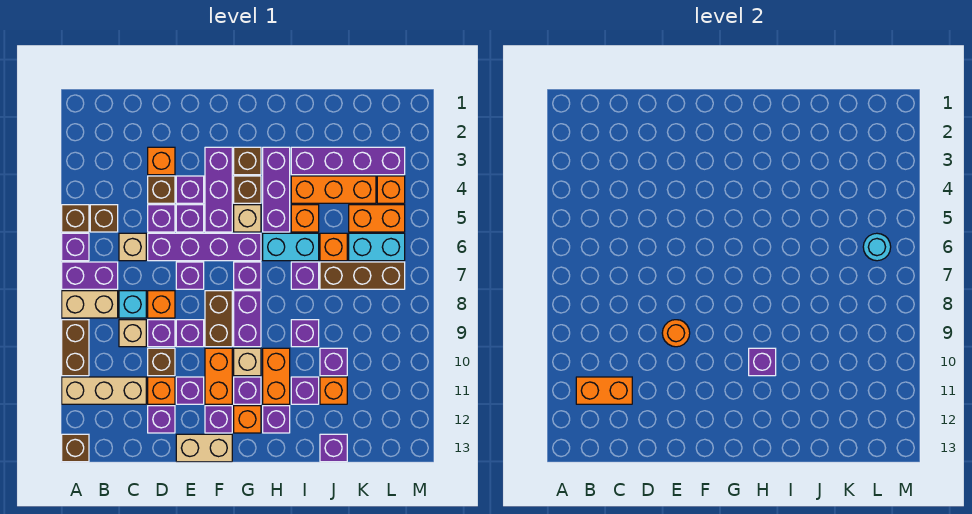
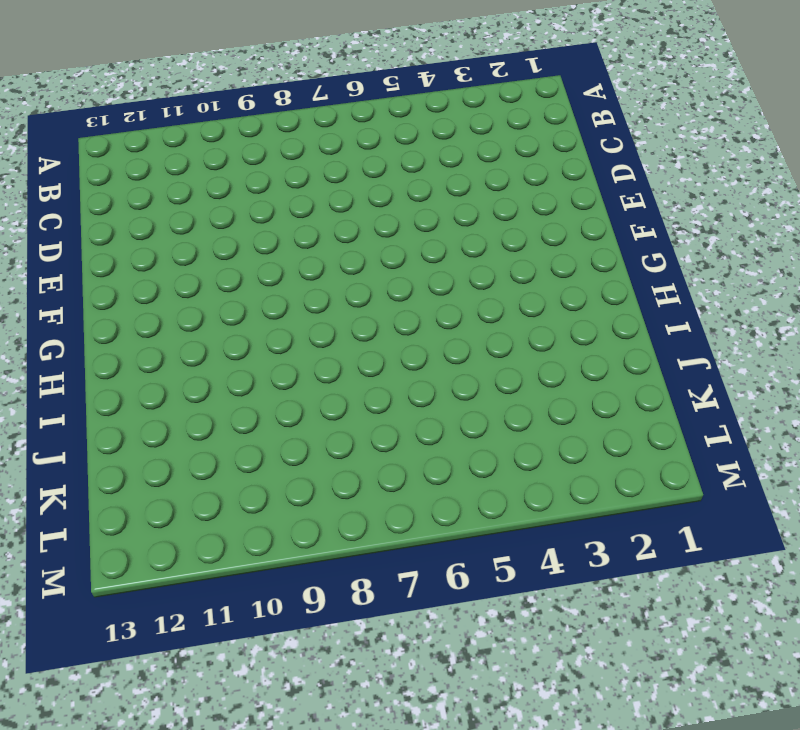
none -> brown brick A5 level 1
none -> purple brick A6 level 1
none -> purple brick A7:B7 level 1
none -> tan brick A8:B8 level 1

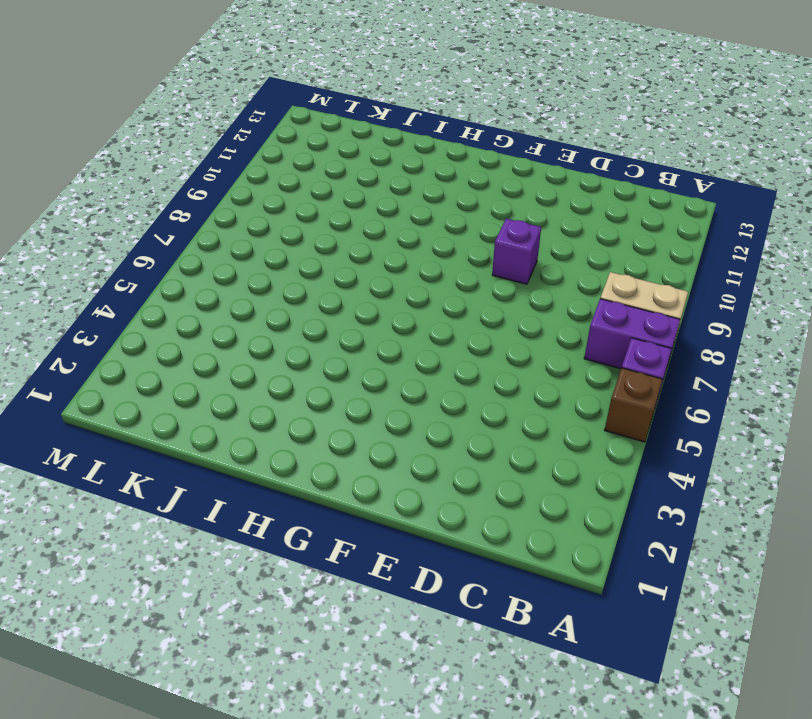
none -> brown brick A9:A10 level 1
none -> tan brick A11:C11 level 1
none -> brown brick A13 level 1
none -> brown brick B5 level 1

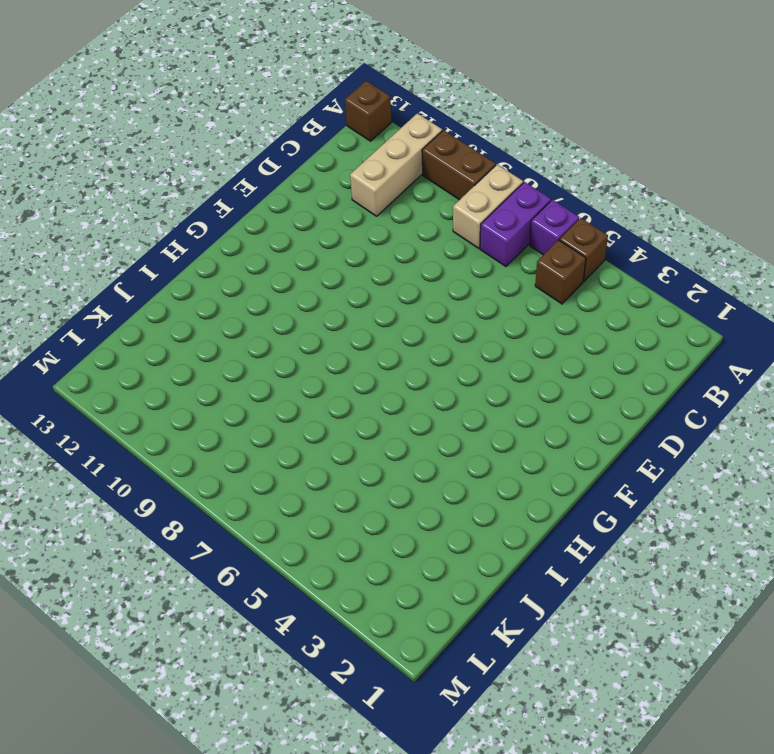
none -> tan brick C6 level 1
none -> cyan brick C8 level 1
none -> tan brick C9 level 1
none -> orange brick D3 level 1

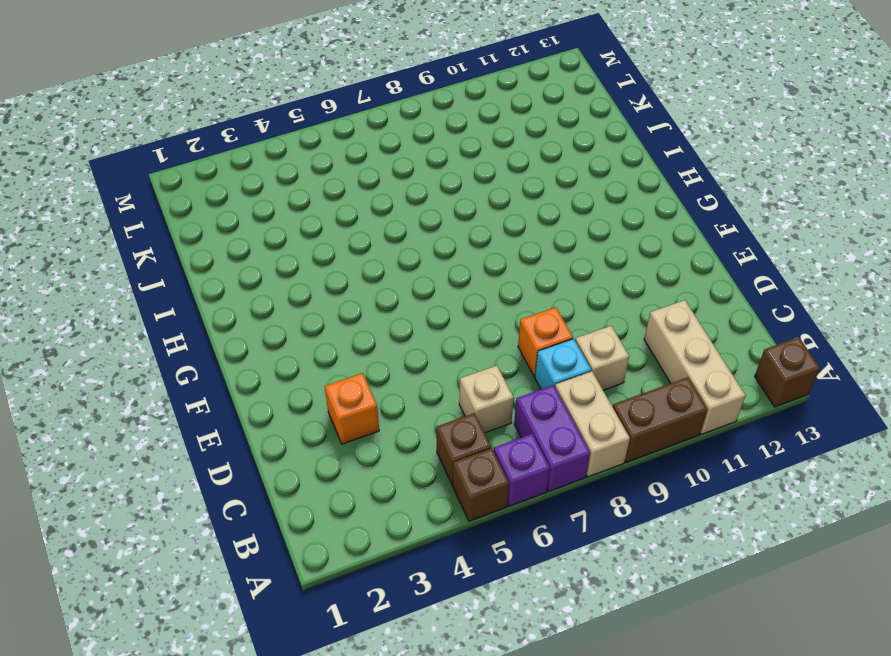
none -> brown brick D4 level 1
none -> purple brick D5 level 1
none -> purple brick D6:G6 level 1
none -> purple brick D9 level 1

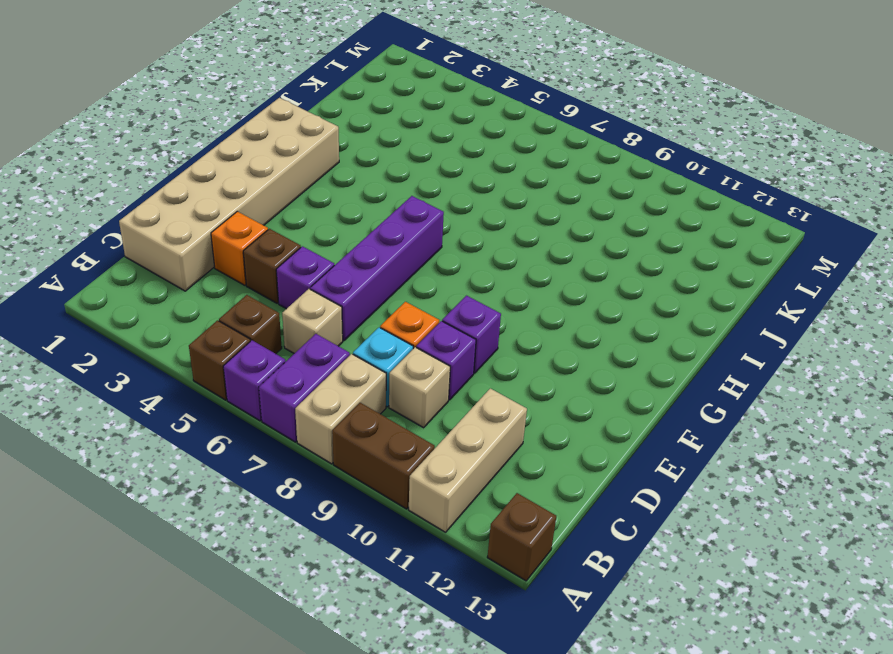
tan brick C1:H2 level 1 -> none
none -> brown brick D10 level 1
none -> orange brick D11 level 1
none -> purple brick D12 level 1
none -> purple brick E4 level 1

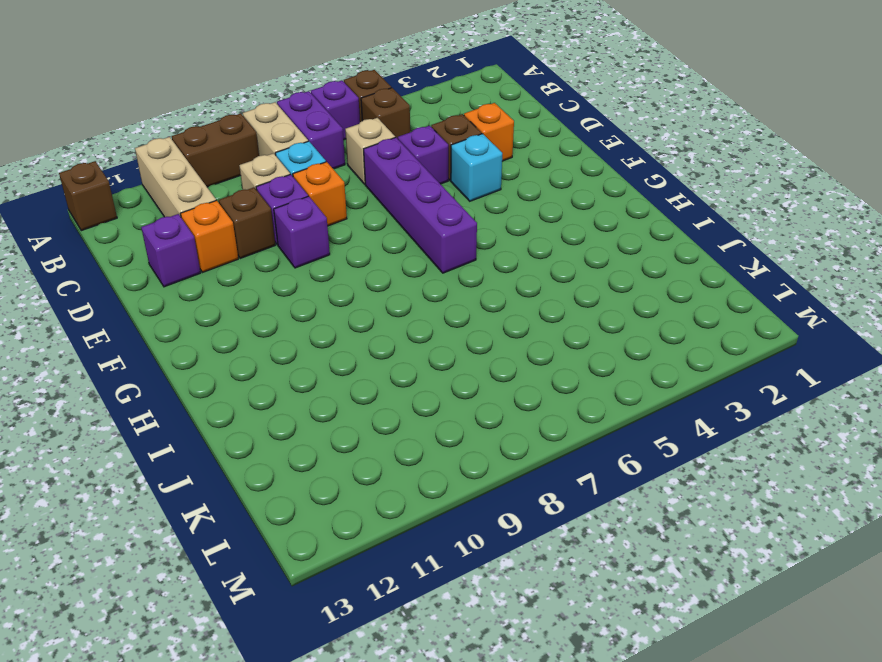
cyan brick E4 level 1 -> purple brick E4 level 1
none -> purple brick E5 level 1
none -> purple brick E7 level 1
none -> purple brick E11 level 1
none -> tan brick E13:F13 level 1

